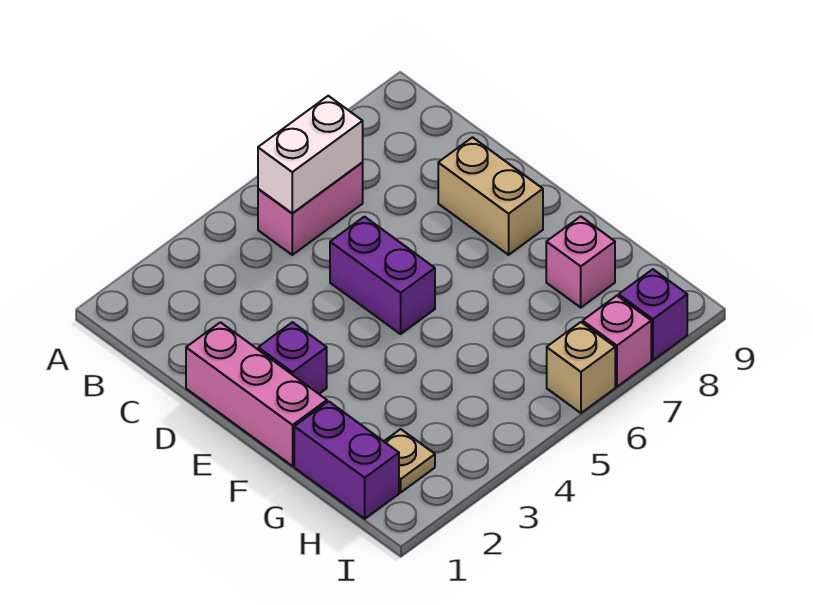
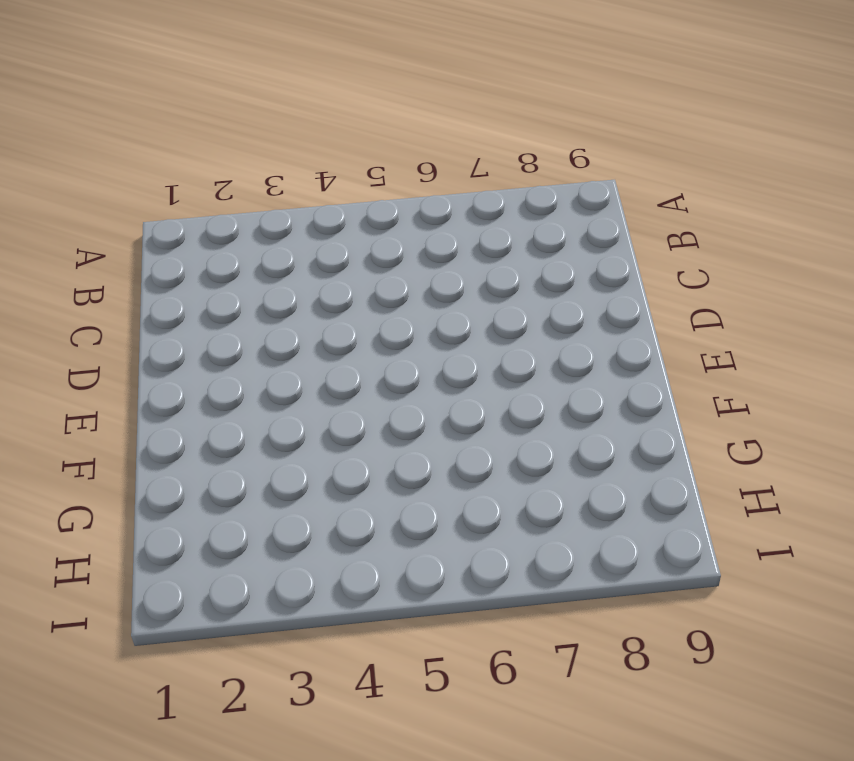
none -> pink brick B5:B6 level 1
none -> pink brick D1:F1 level 1
none -> purple brick D5:E5 level 1

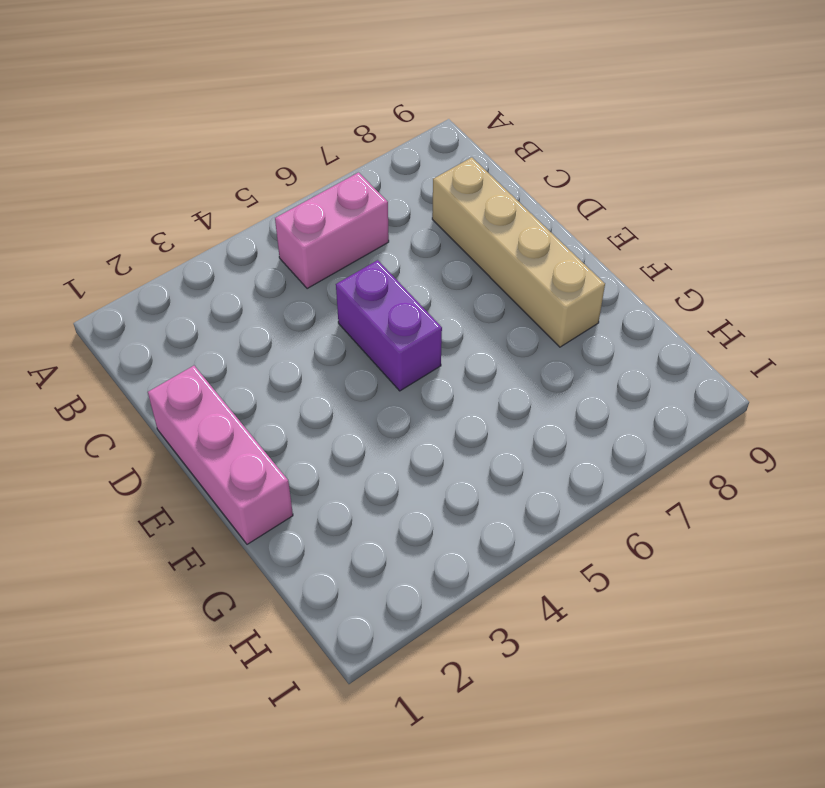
tan brick C8:F8 level 1 -> tan brick D8:E8 level 1
none -> purple brick E2 level 1
none -> purple brick G1:H1 level 1
none -> pink brick G8 level 1

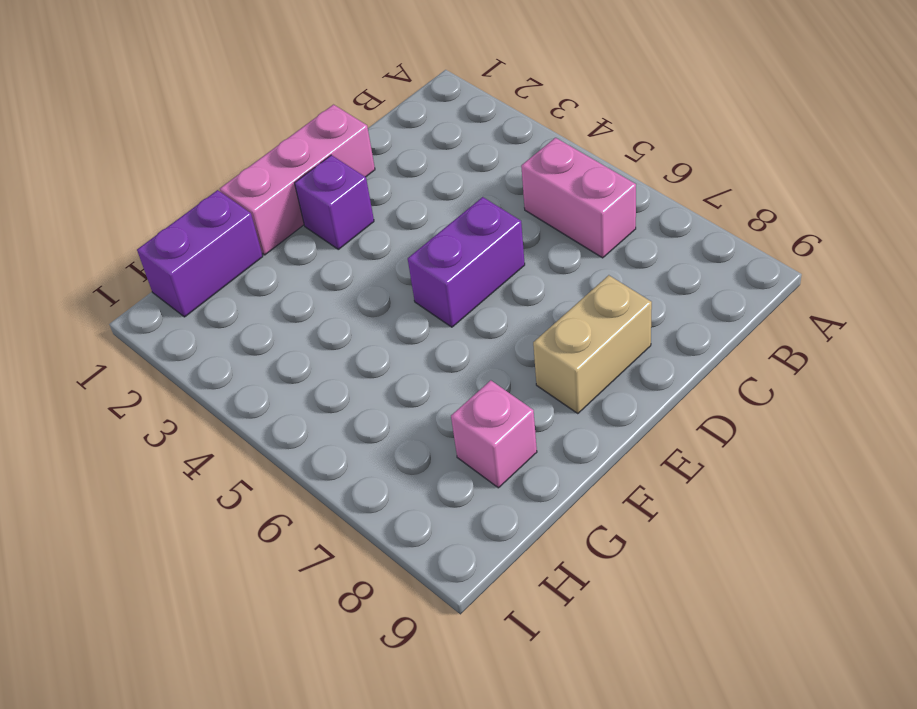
none -> tan plate H2 level 1
none -> tan brick I6 level 1
none -> pink brick I7 level 1

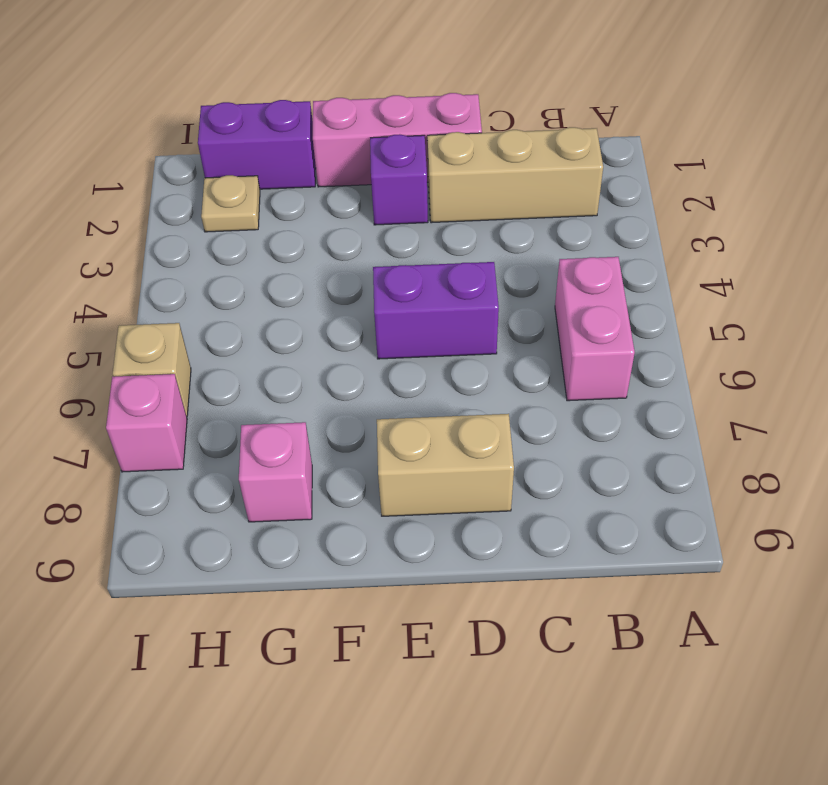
tan brick B2:D2 level 1 -> none
none -> purple brick I8 level 1
none -> white brick B5:B6 level 2

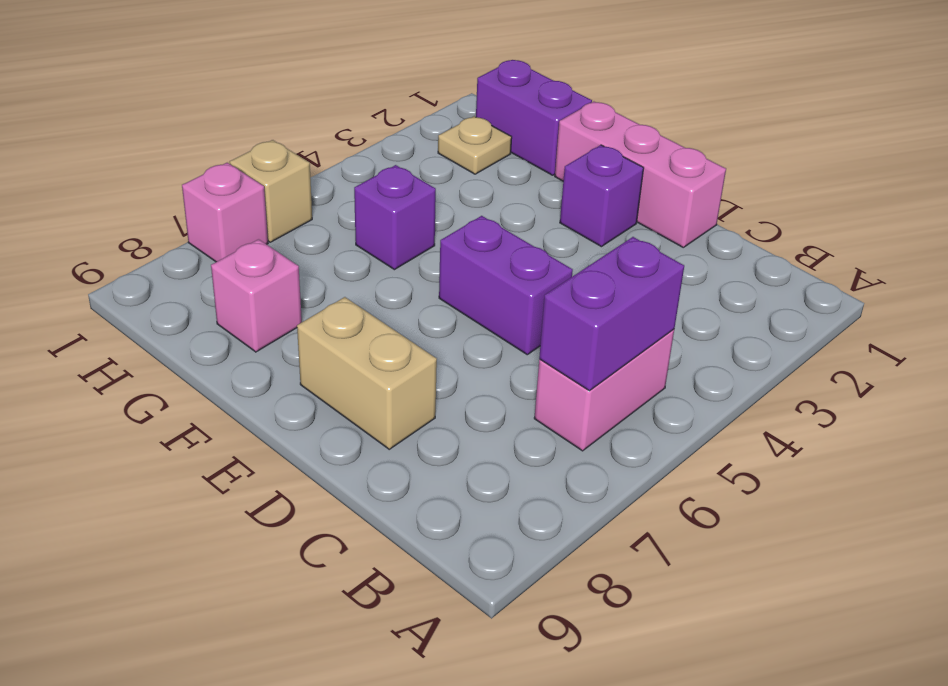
purple brick B5:B6 level 2 -> white brick B5:B6 level 2
purple brick G5 level 1 -> purple brick I8 level 1

